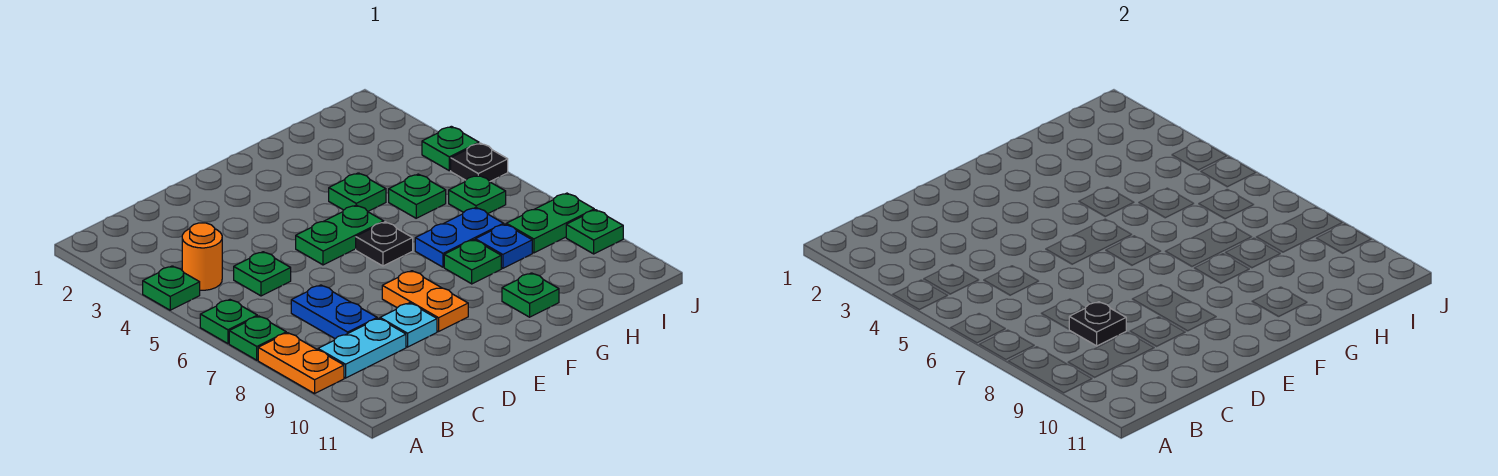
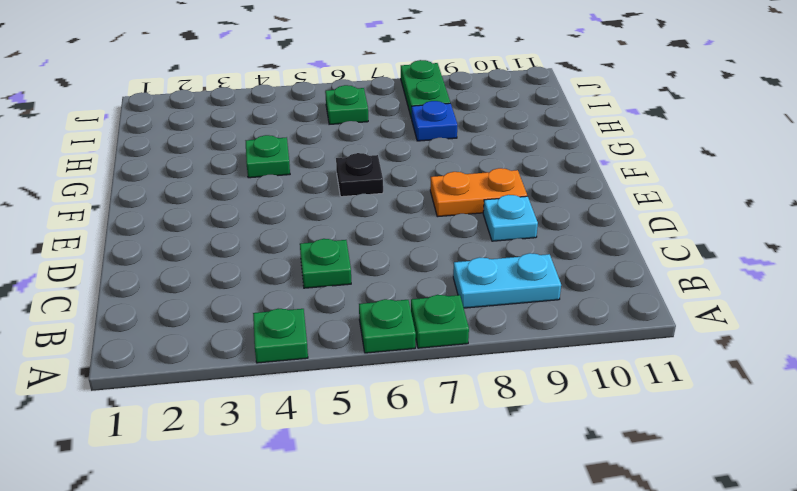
cyan plate B8:B9 level 1 -> cyan plate B9:C9 level 1
none -> orange plate A8:A9 level 1
none -> orange round brick B4 level 1
none -> blue plate C7:C8 level 1

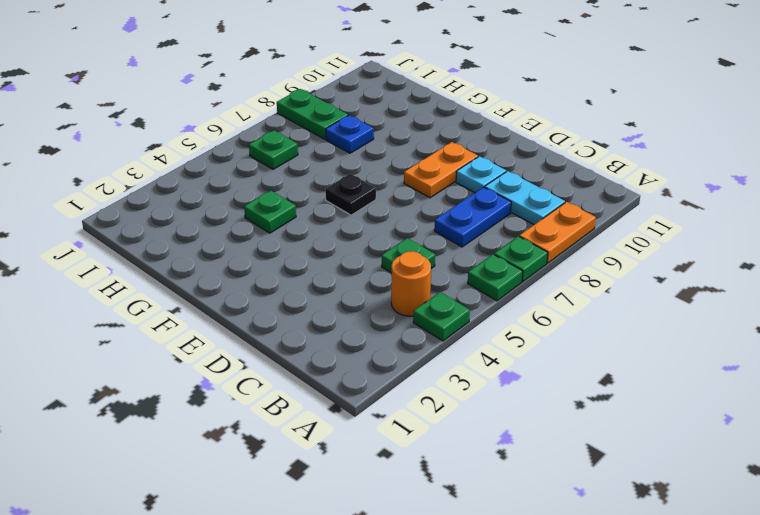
none -> green plate E5:F5 level 1
none -> blue plate G7:H7 level 1
none -> green plate G8 level 1

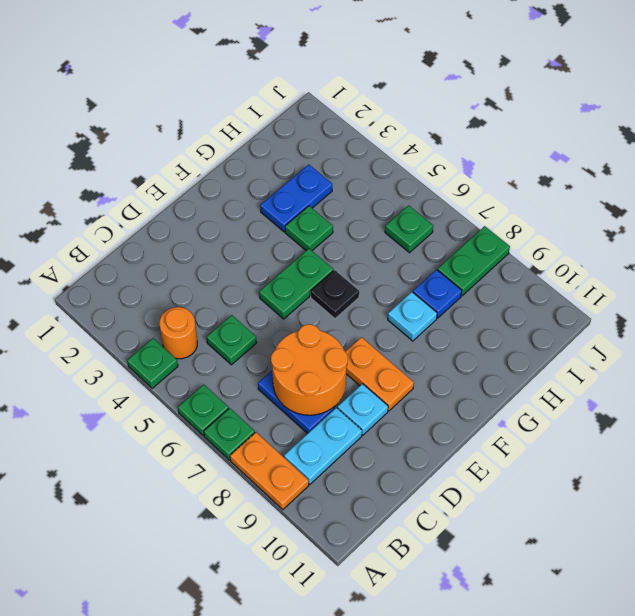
orange round brick C7:D8 level 2 -> black plate C8 level 2
blue plate G3:H3 level 1 -> blue plate G7:H7 level 1
cyan plate G8 level 1 -> green plate G8 level 1
none -> green plate G10 level 1
none -> green plate H5 level 1
none -> green plate J4 level 1

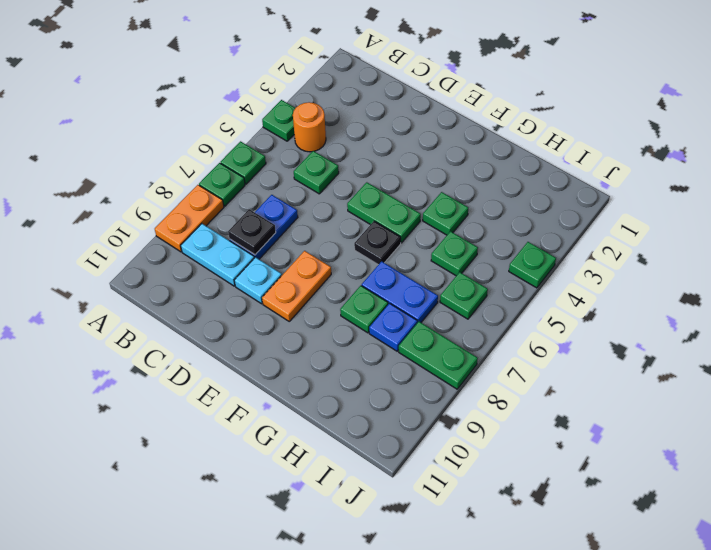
none -> green plate G10 level 1
none -> black plate J5 level 1
none -> green plate J9 level 1

